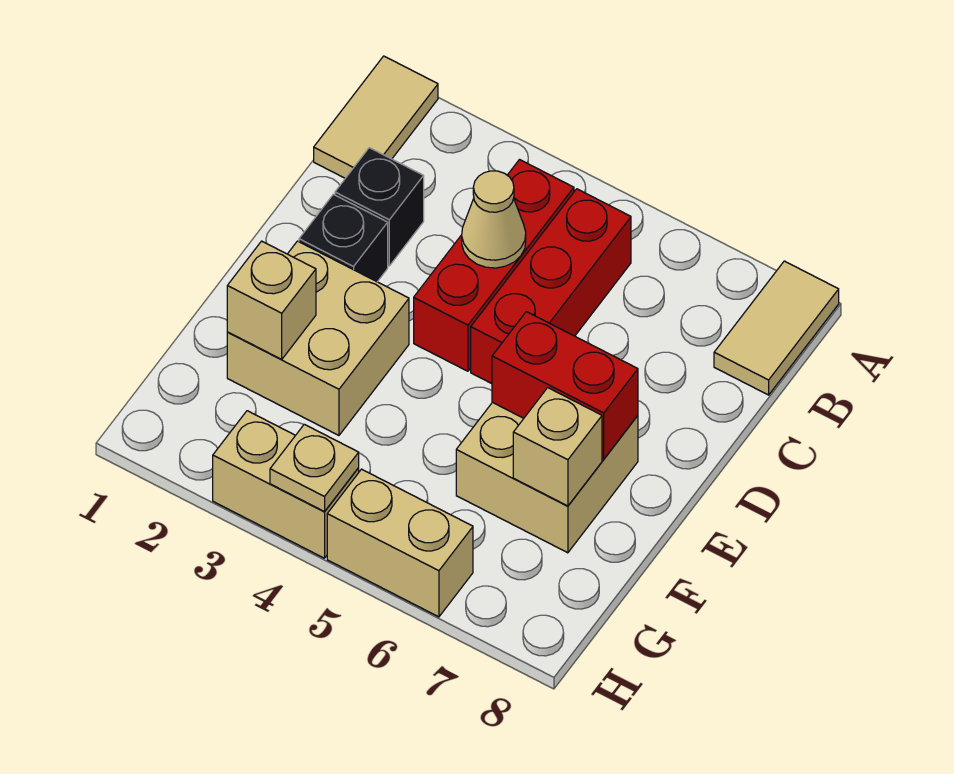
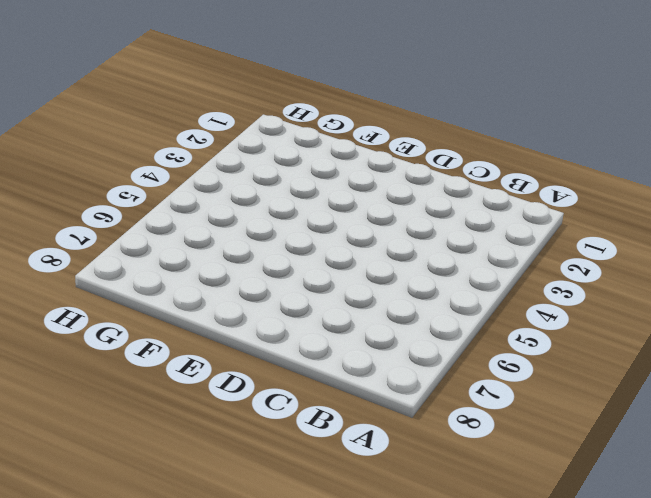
none -> tan tile A1:B1 level 1
none -> tan tile A8:B8 level 1
none -> red brick B4:D4 level 1

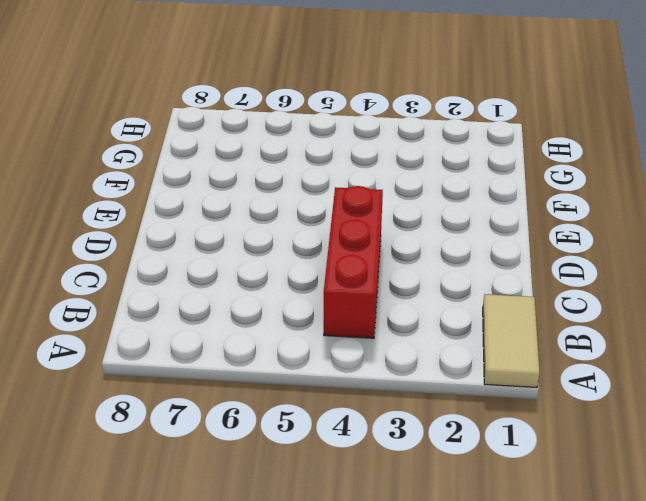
none -> tan tile A8:B8 level 1
none -> red brick B5:D5 level 1
none -> black brick C2 level 1

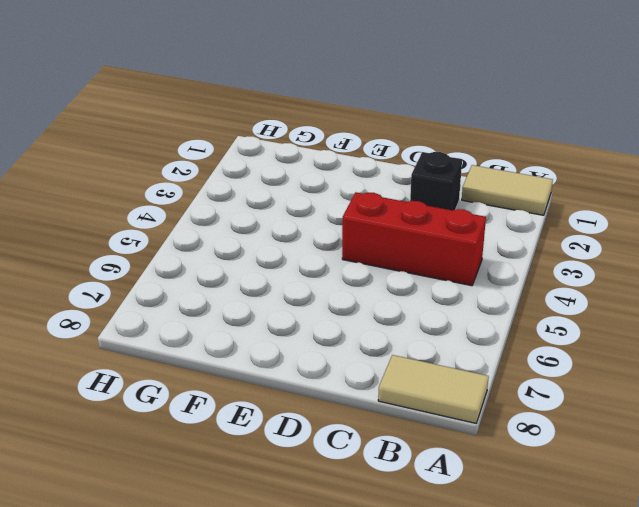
none -> red brick B5:D5 level 1
none -> black brick D2 level 1
none -> tan brick E2:F3 level 1

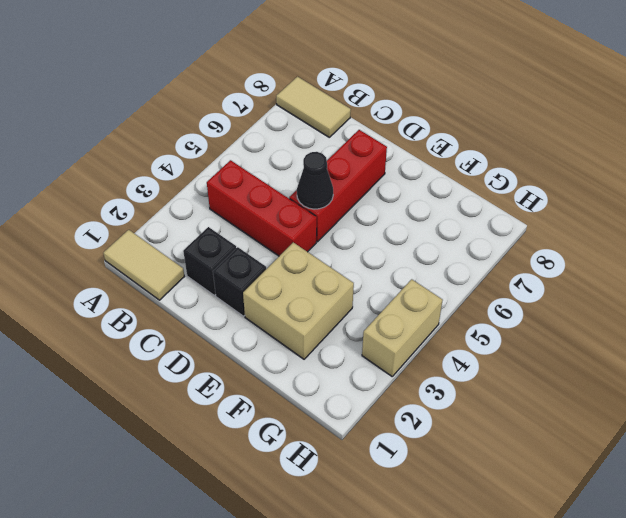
red brick D5:D7 level 1 -> red brick B5:D5 level 1
black cone D5 level 2 -> none
none -> tan brick E6:F7 level 1
none -> tan brick H5:H6 level 1
none -> tan cone C4 level 2

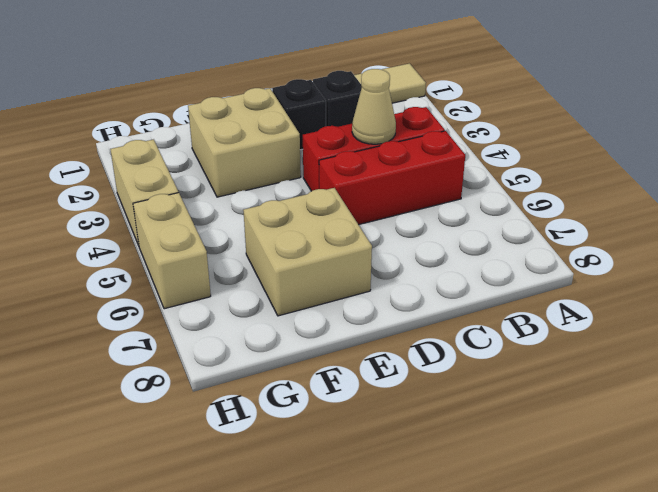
none -> tan tile A8:B8 level 1
none -> red brick E6:E7 level 2
none -> tan brick F2 level 2

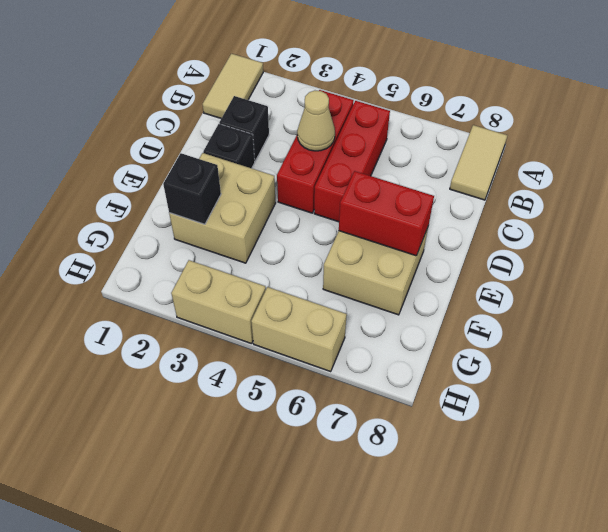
black brick F2 level 2 -> tan brick F2 level 2
none -> tan brick F7 level 2
none -> tan plate H4 level 2

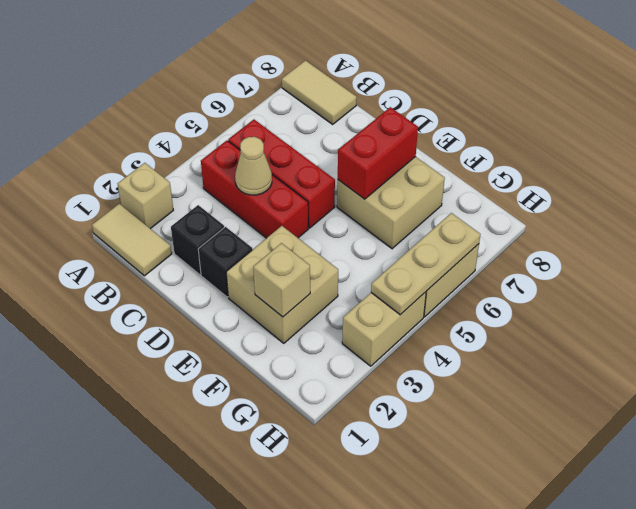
tan brick A2 level 1 -> tan brick F7 level 2
tan plate H4:H6 level 2 -> tan plate H4 level 2

